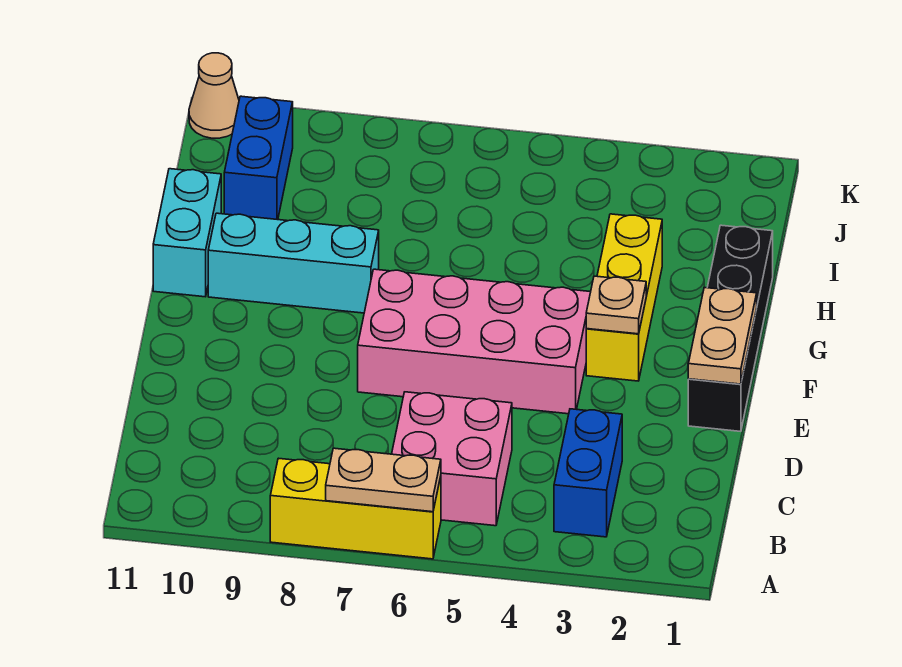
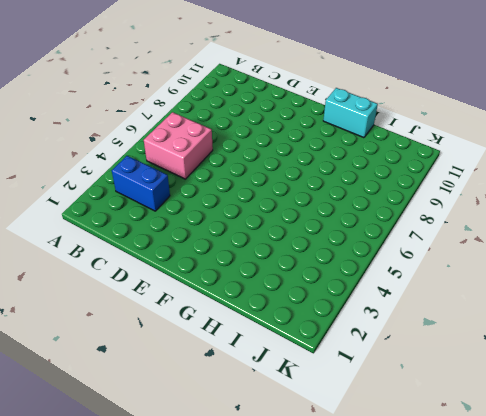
none -> yellow brick A6:A8 level 1
none -> black brick E1:H1 level 1
none -> pink brick E4:F7 level 1

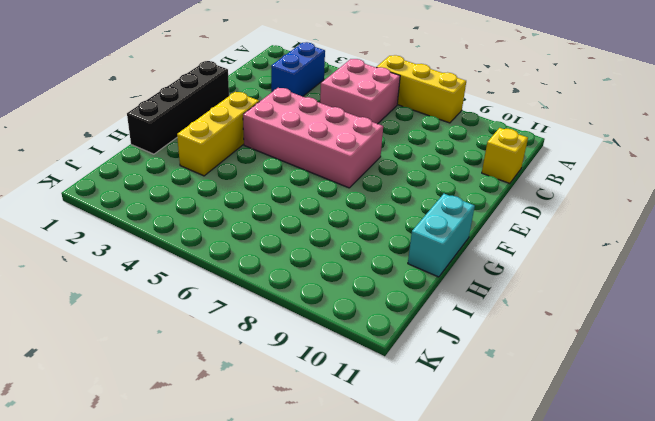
yellow brick C11 level 1 -> none
none -> cyan brick G8:G10 level 1
none -> blue brick I10:J10 level 1
none -> tan cone K11 level 1

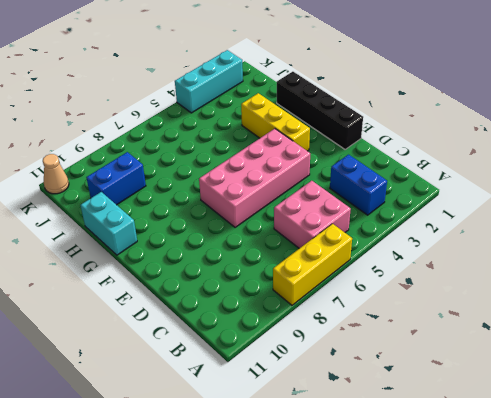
blue brick I9:I10 level 1 -> blue brick I10:J10 level 1
cyan brick K2:K4 level 1 -> cyan brick G8:G10 level 1
none -> tan plate A6:A7 level 2
none -> tan plate E1:F1 level 2
none -> tan plate F3 level 2

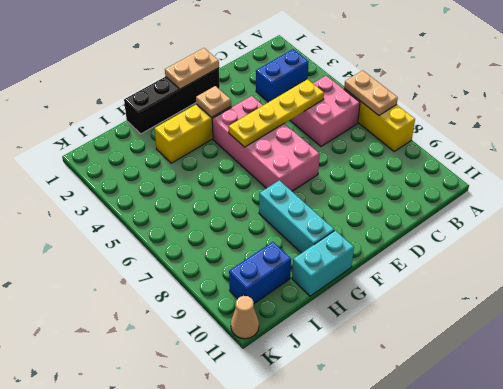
yellow plate C5:F5 level 2 -> none

